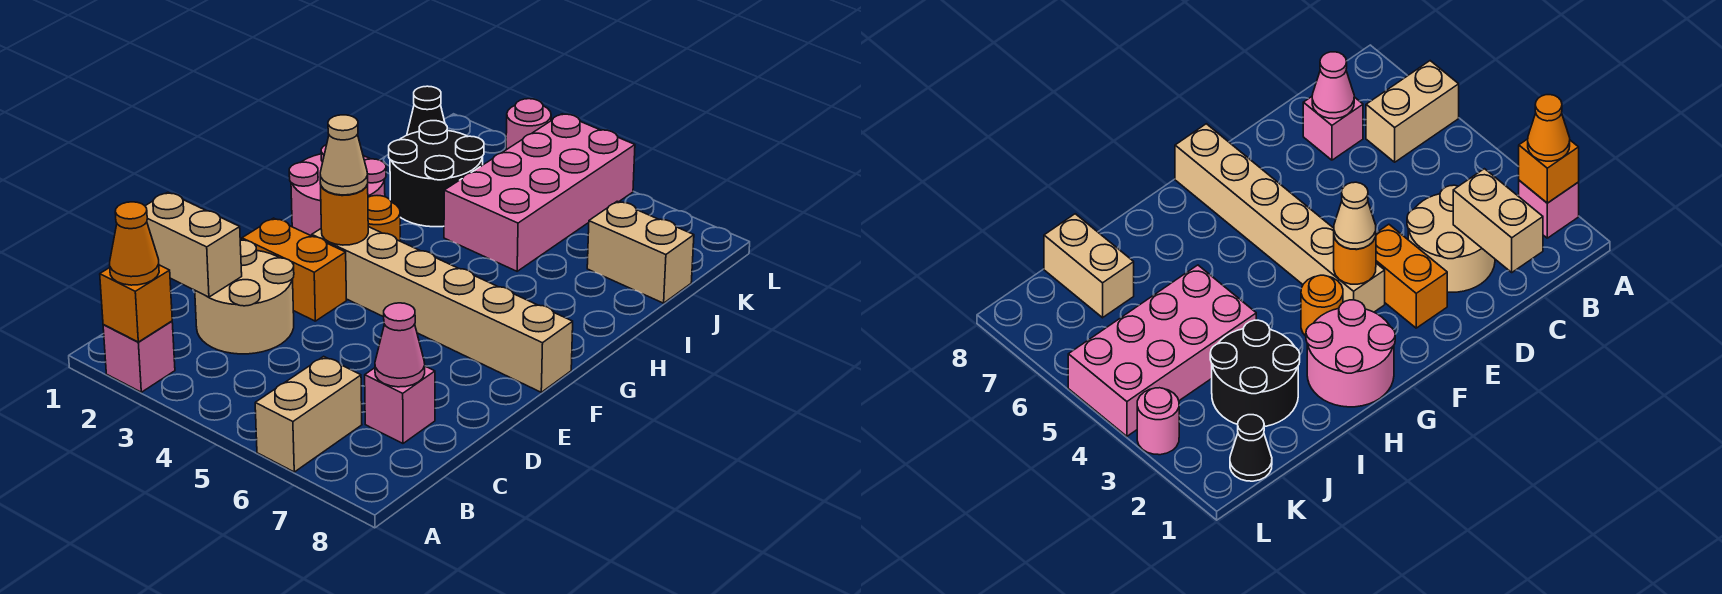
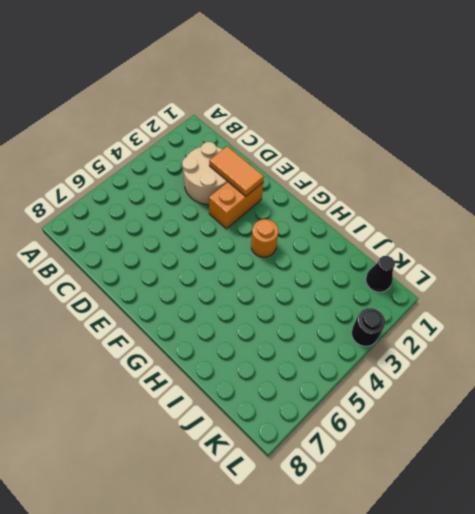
orange tile D2:E2 level 2 -> none
black round brick L3 level 1 -> pink round brick L3 level 1
none -> pink brick A2 level 1
none -> tan brick A6:B6 level 1
none -> pink brick C7 level 1

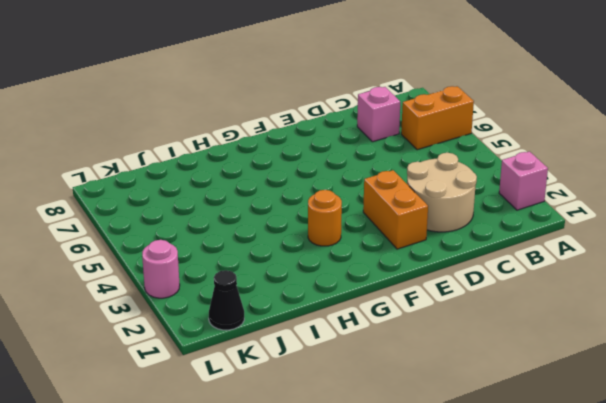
orange brick A6:B6 level 1 -> tan brick A6:B6 level 1
none -> tan brick F3:F8 level 1
none -> pink round brick G1:H2 level 1
none -> black round brick I2:J3 level 1

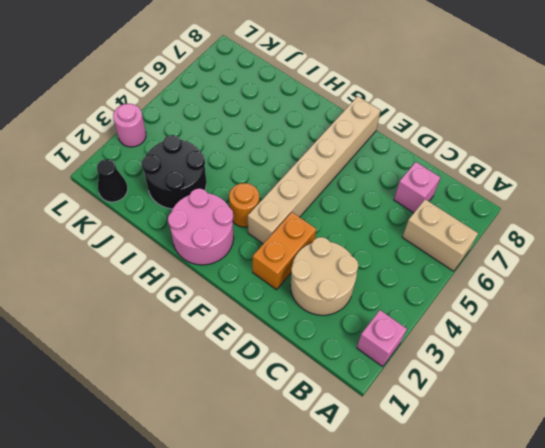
none -> pink brick I4:L5 level 1
none -> tan brick J7:J8 level 1
none -> orange brick A2 level 2

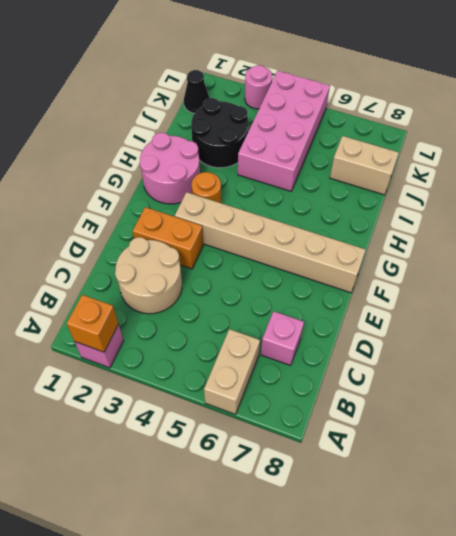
none -> tan brick C1:C2 level 2
none -> pink cone C7 level 2
none -> orange round brick F3 level 2

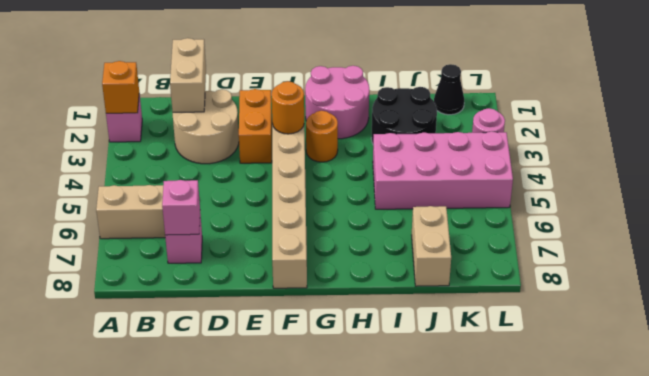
pink brick C7 level 2 -> pink cone C7 level 2
none -> orange cone A2 level 3
none -> tan cone F3 level 3

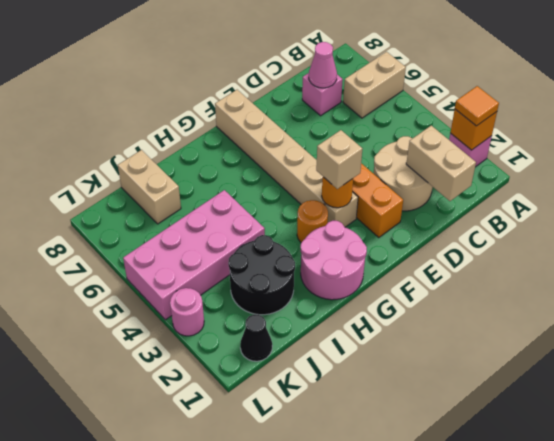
orange tile A2 level 3 -> orange cone A2 level 3
tan brick F3 level 3 -> tan cone F3 level 3

